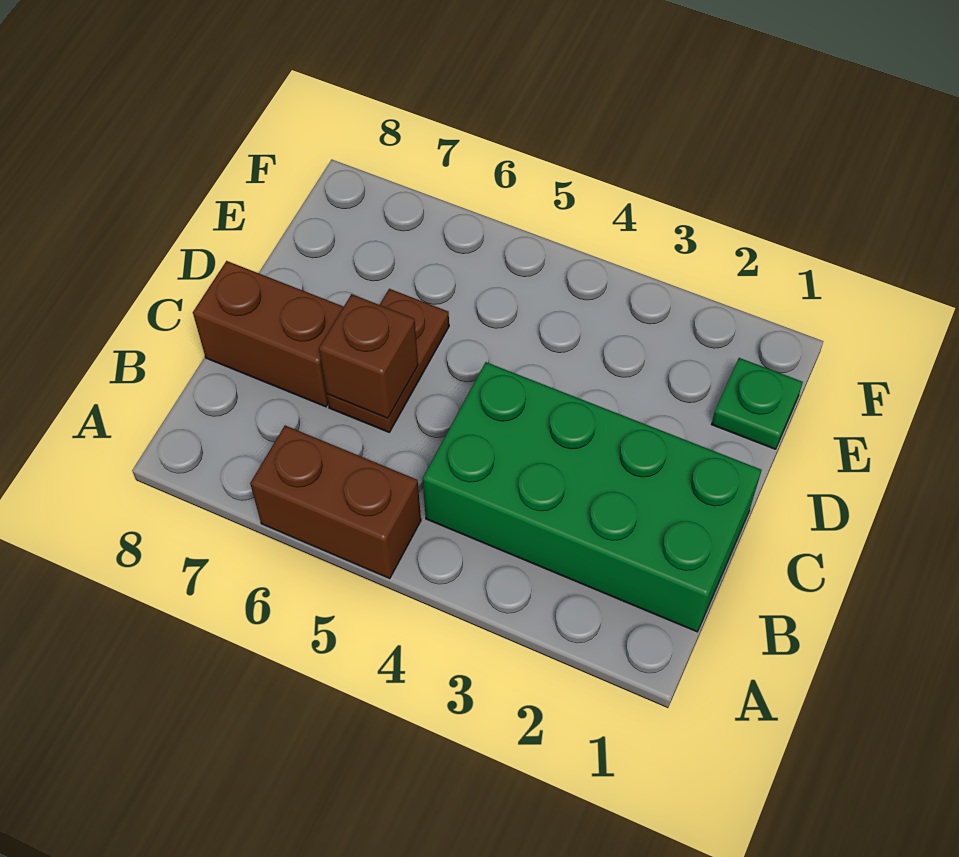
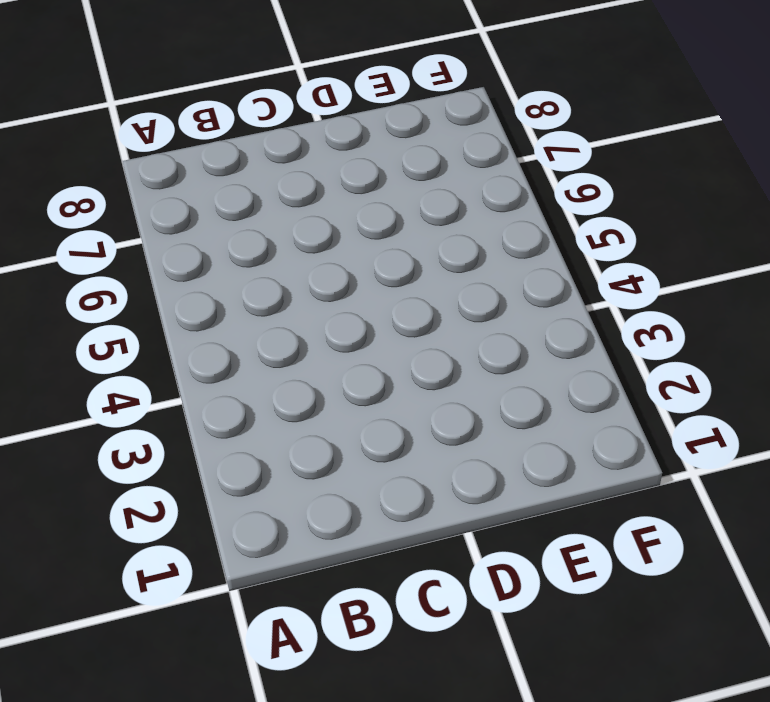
none -> brown brick A5:A6 level 1
none -> green brick B1:C4 level 1

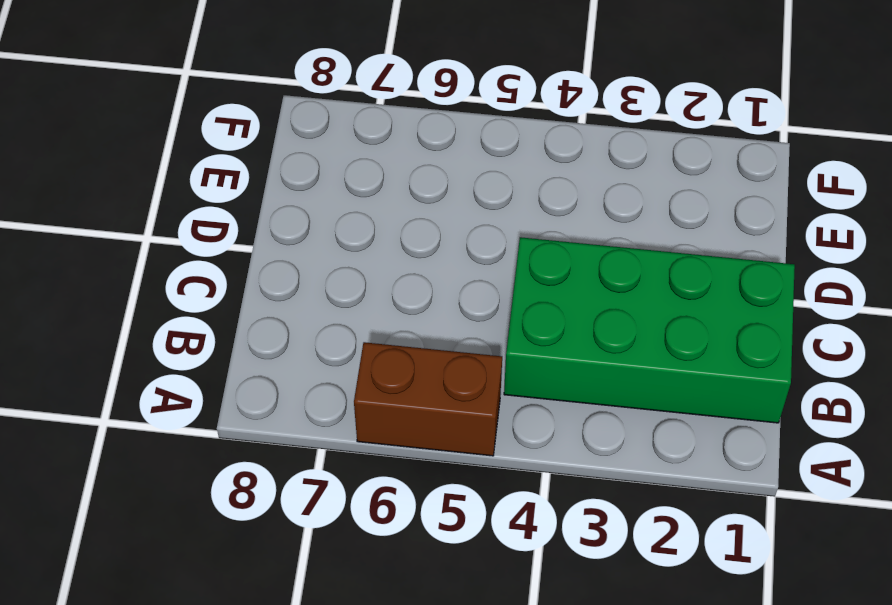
none -> brown plate C6:D6 level 1
none -> brown brick C7:C8 level 1

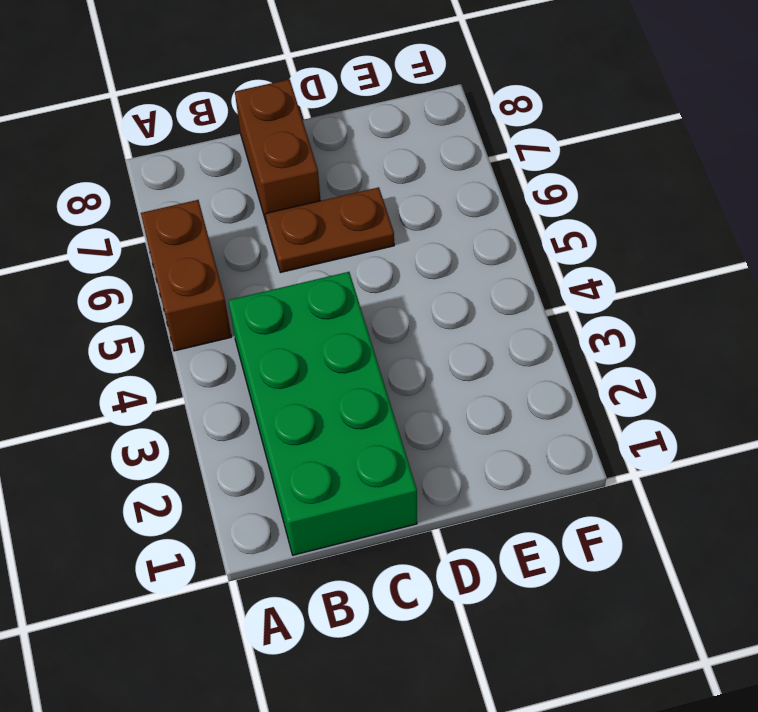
none -> green plate E1 level 1
none -> brown brick C6 level 2

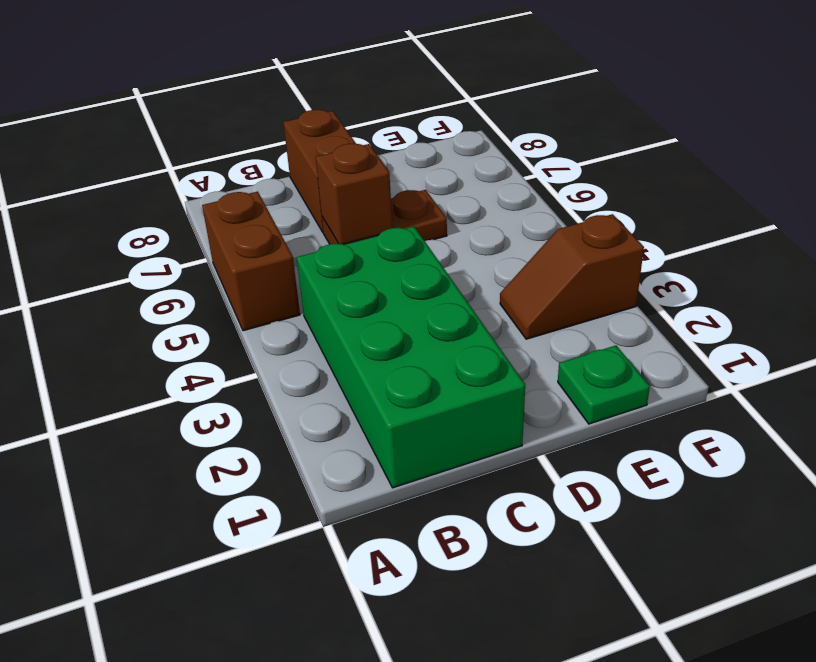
brown slope E3:F3 level 1 top F -> none

